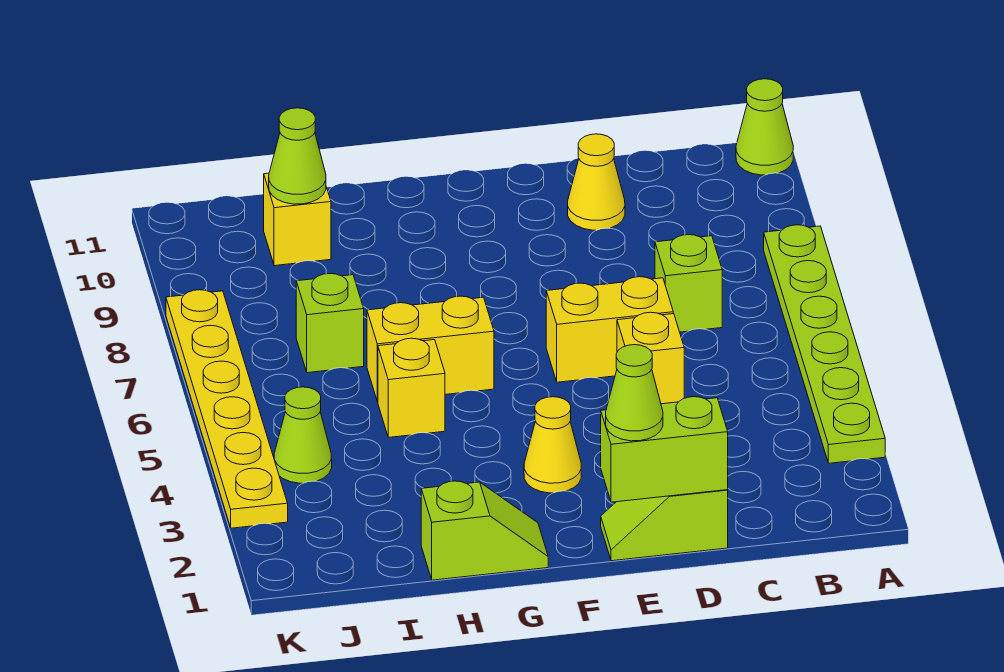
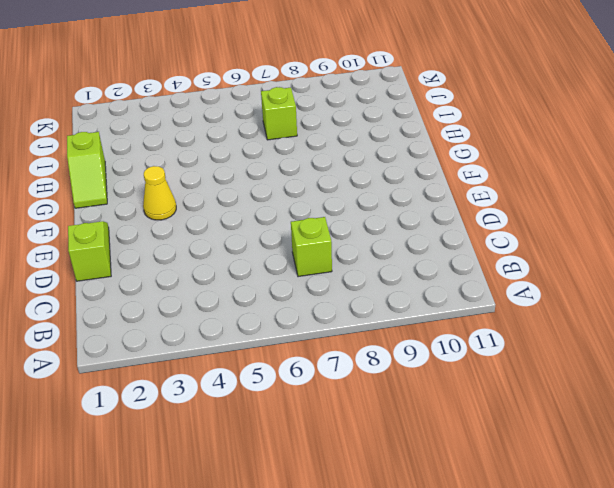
none -> lime plate A3:A8 level 1
none -> lime cone A11 level 1
none -> yellow brick D5 level 1

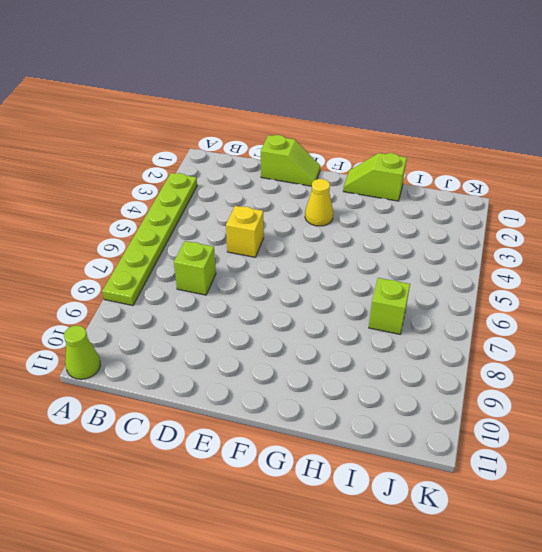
none -> yellow brick D6:E6 level 1
none -> yellow cone D10 level 1
none -> yellow brick G6:H6 level 1

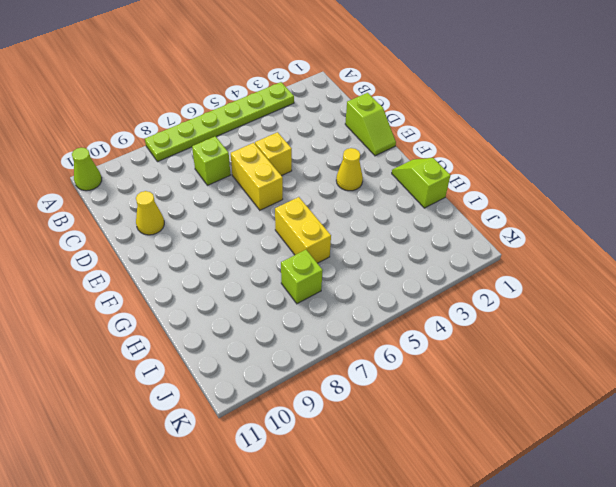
none -> yellow brick H5 level 1
none -> yellow brick I10 level 1
none -> lime cone J4 level 1

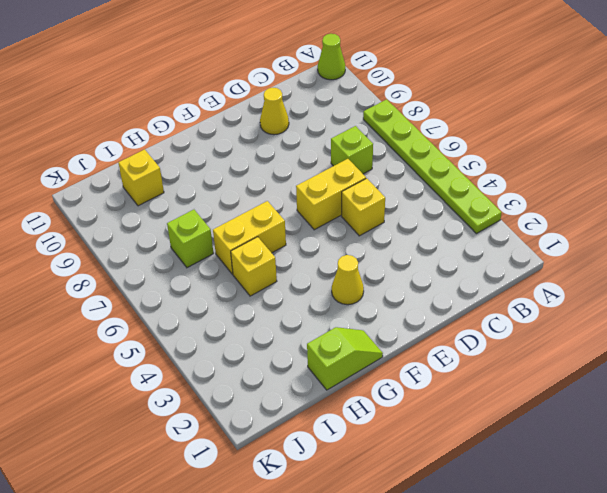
none -> lime slope D1:E1 level 1 top D
none -> lime cone J4 level 1
none -> yellow plate K3:K8 level 1

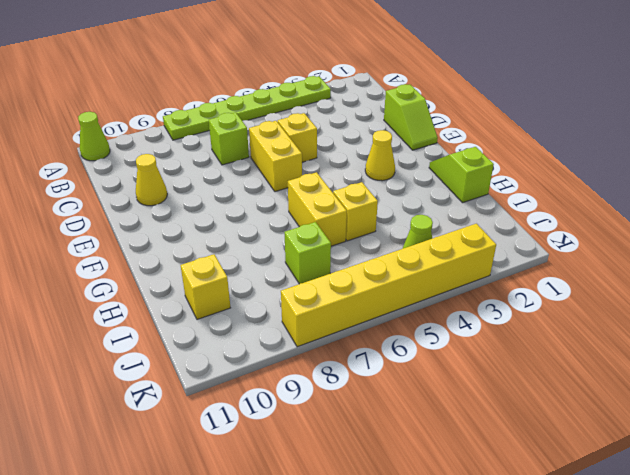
yellow brick K3:K8 level 1 -> yellow plate K3:K8 level 1
none -> lime brick D1:E1 level 2
none -> lime cone I10 level 2
none -> lime cone E1 level 3

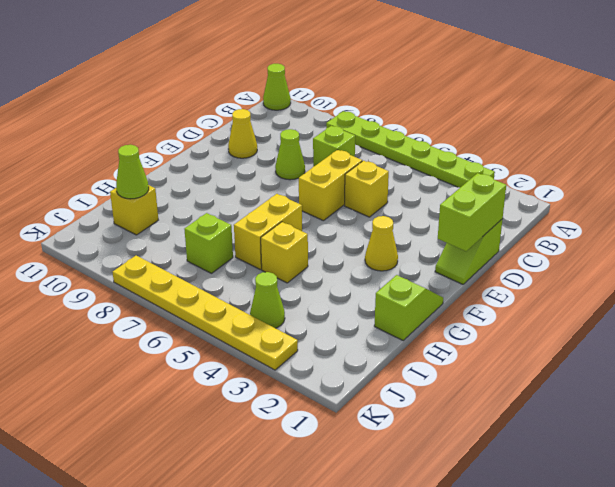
lime cone D8 level 1 -> lime cone E1 level 3

